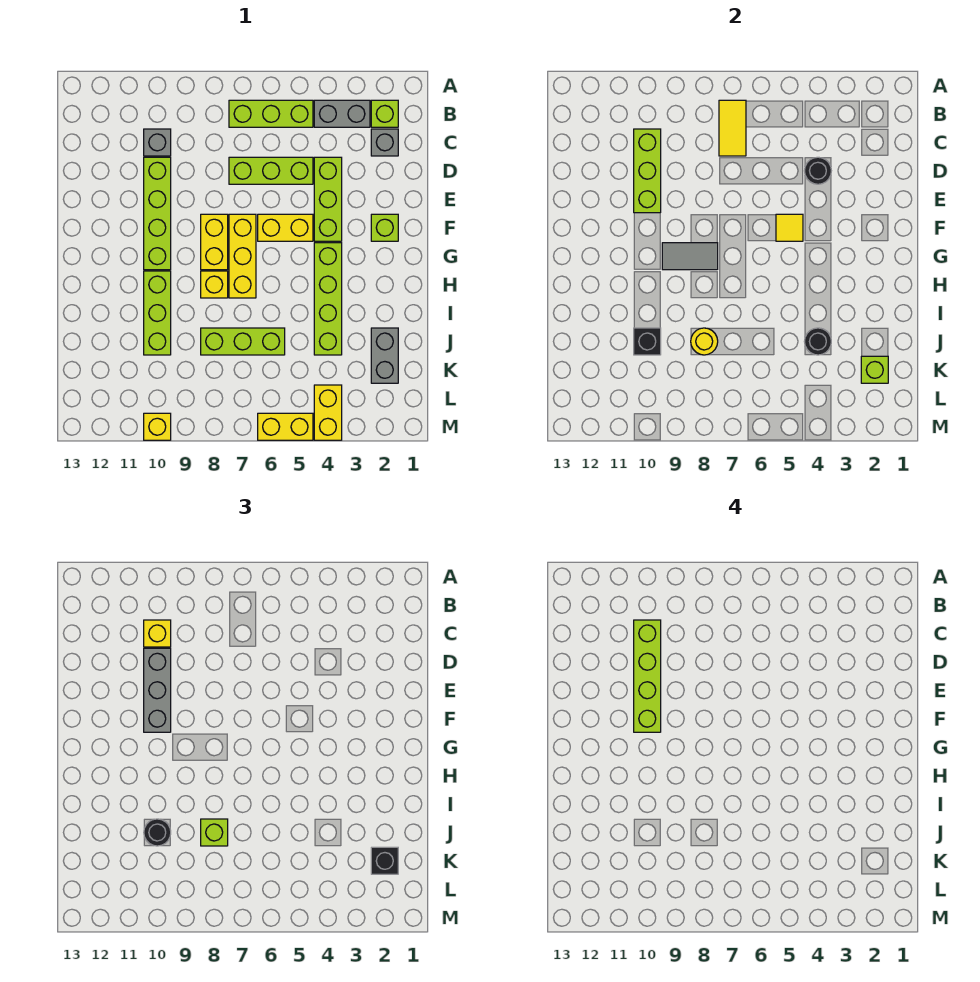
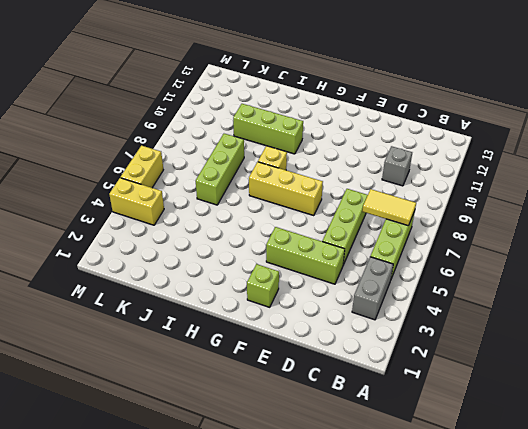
none -> lime brick B2 level 1
none -> grey brick C2 level 1
none -> lime brick D10:G10 level 1
none -> yellow brick F5:F6 level 1

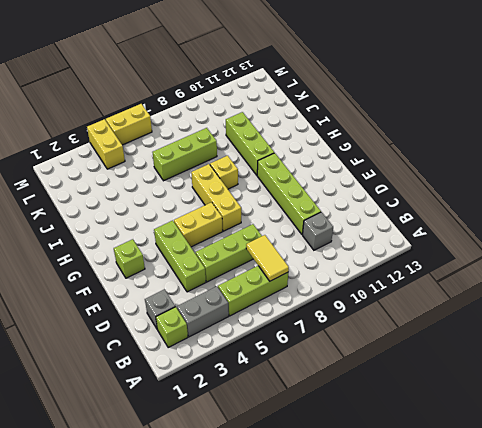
none -> yellow brick F8:G8 level 1
none -> lime brick G4:J4 level 1
none -> grey brick J2:K2 level 1
none -> yellow brick M10 level 1

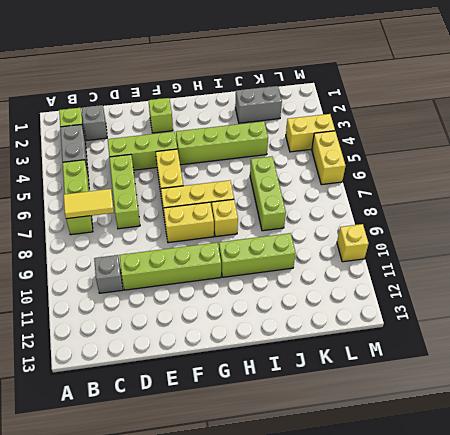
none -> lime brick C10:E10 level 2
none -> black round brick D4 level 2
none -> yellow tile F5 level 2
none -> grey tile G8:G9 level 2

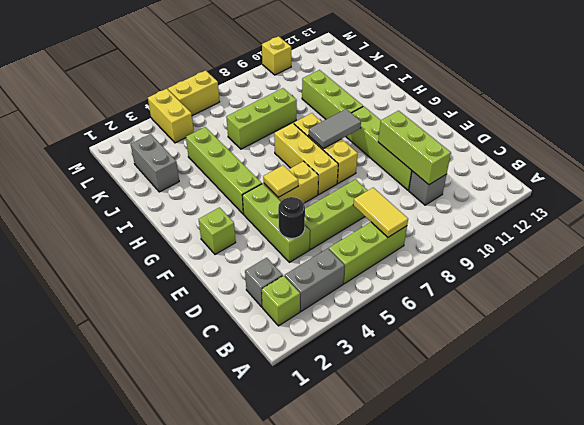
none -> black round brick J4 level 2
none -> yellow round brick J8 level 2
none -> black brick J10 level 2
none -> lime brick K2 level 2

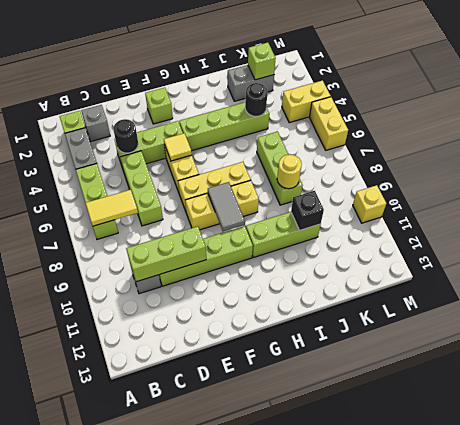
none -> yellow brick C10 level 3
none -> grey brick D10:F10 level 3
none -> lime brick J8 level 3
none -> black round brick J10 level 3

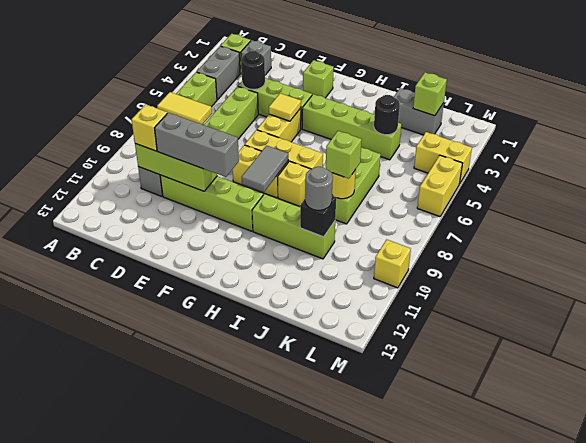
grey round brick J10 level 3 -> black round brick J10 level 3
none -> black brick K2 level 3
none -> lime brick C10:F10 level 4

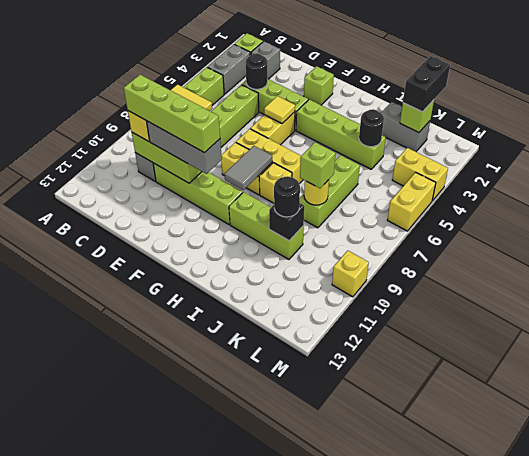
black brick K1:K2 level 3 -> black brick K2 level 3

